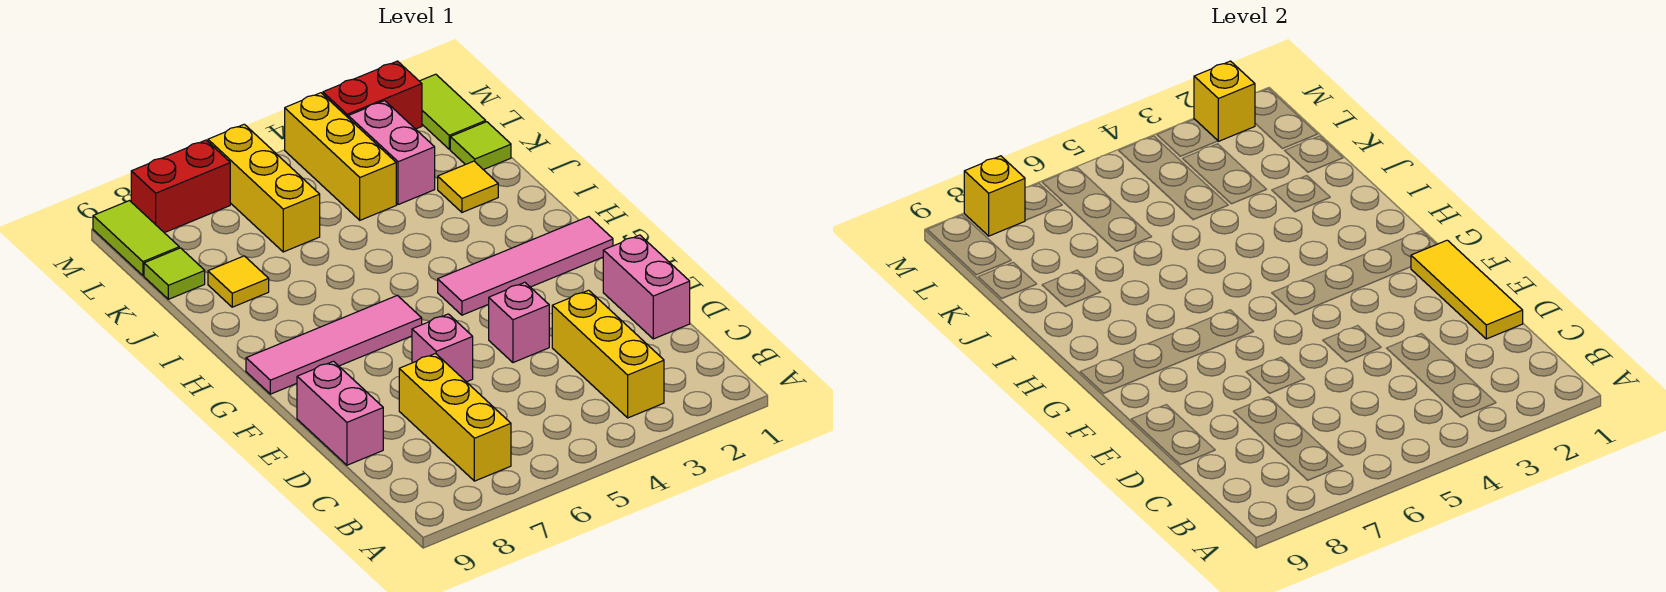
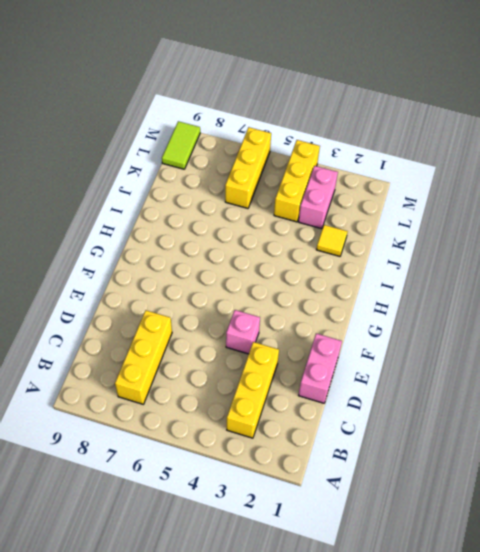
none -> pink brick D9:E9 level 1
none -> pink brick E6 level 1
none -> pink tile G1:G4 level 1

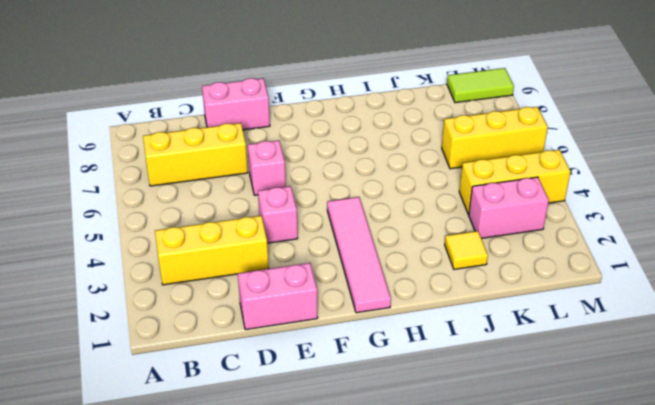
none -> pink tile G6:G9 level 1
none -> yellow tile J8 level 1
none -> lime tile K1 level 1

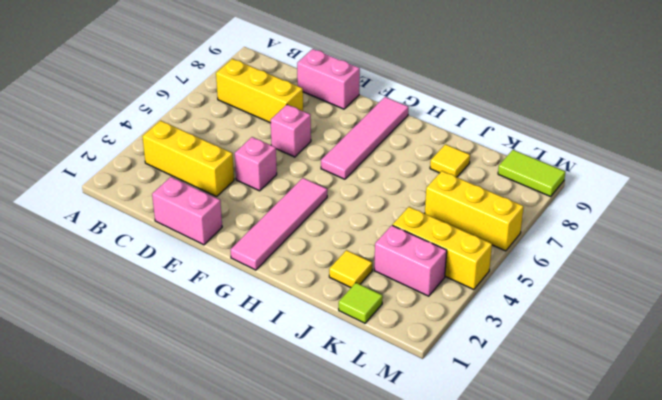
none -> lime tile K9 level 1
none -> lime tile L1:M1 level 1
none -> red brick M2:M3 level 1

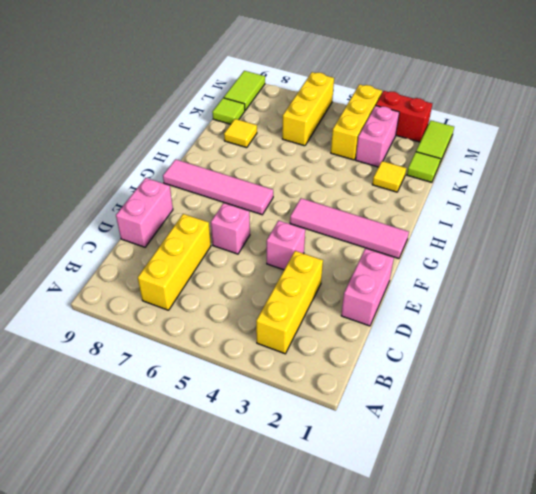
none -> red brick M7:M8 level 1
none -> yellow tile D1:F1 level 2
none -> yellow brick M2 level 2

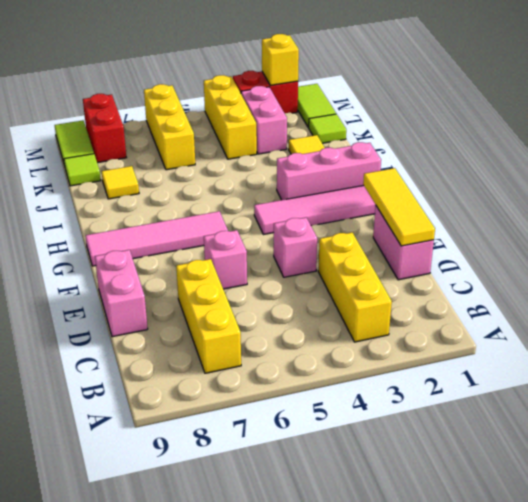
pink brick H1:H3 level 1 -> none
red brick L8:M8 level 1 -> red brick M7:M8 level 1
none -> yellow brick M8 level 2

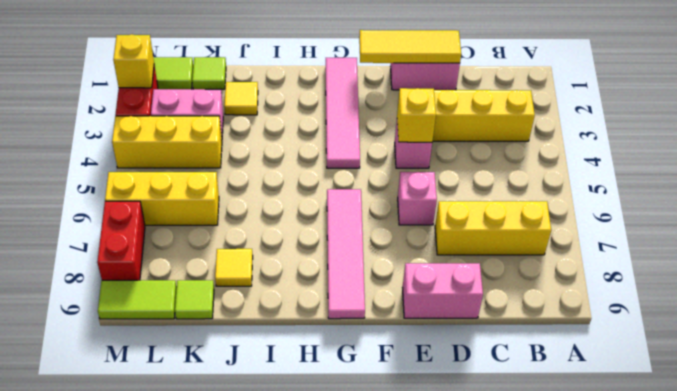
yellow brick E4 level 2 -> yellow brick M8 level 2

